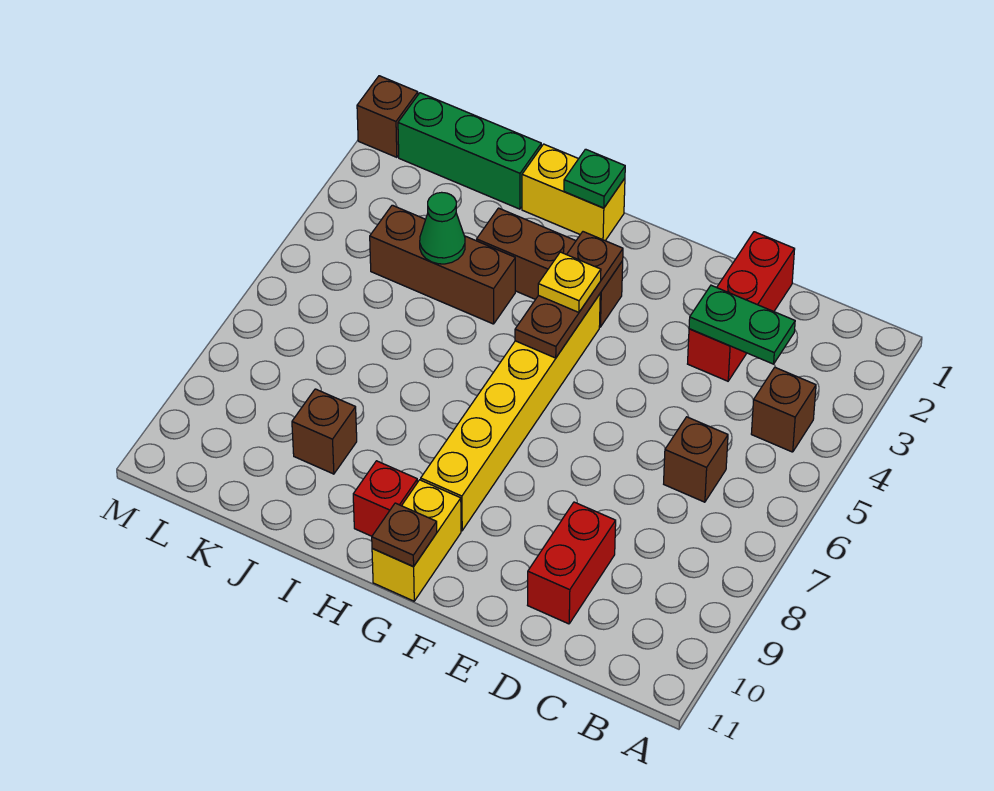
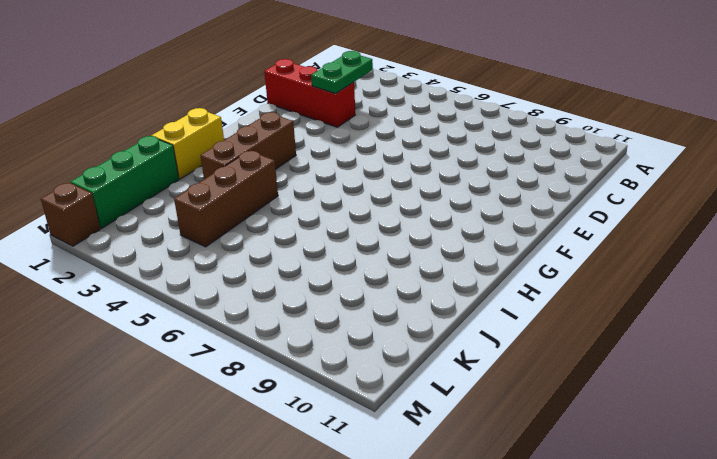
none -> brown brick B4 level 1
none -> brown brick C6 level 1
none -> red brick D9:D10 level 1

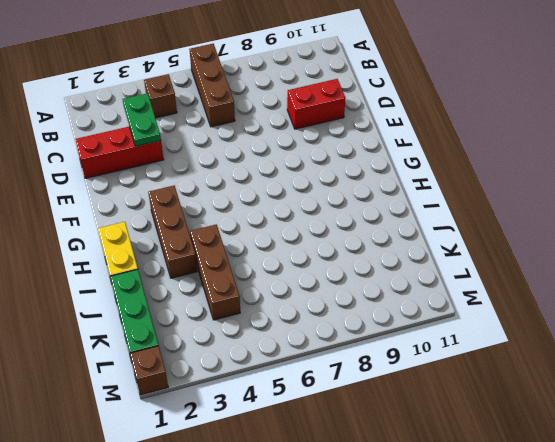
brown brick A6:C6 level 1 -> brown brick C6 level 1
none -> yellow brick G4:G9 level 1
none -> yellow brick G10:G11 level 1
none -> red brick H10 level 1

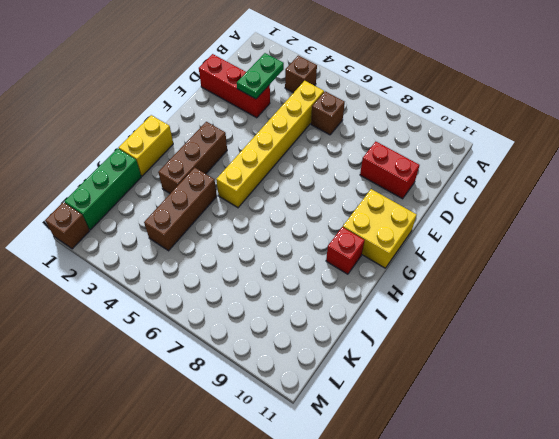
yellow brick C5:H5 level 1 -> yellow brick G4:G9 level 1
yellow brick F10:G11 level 1 -> yellow brick G10:G11 level 1
none -> brown brick J9 level 1
none -> brown plate G3:G5 level 2
none -> brown plate G11 level 2

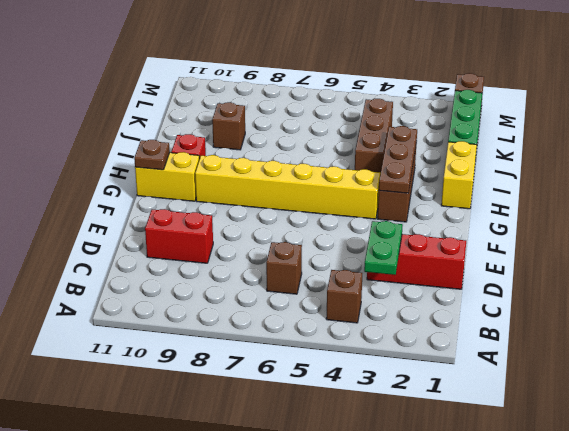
brown plate G3:I3 level 2 -> brown plate G3:G5 level 2
none -> green plate H1 level 2
none -> green cone J4 level 2
none -> yellow plate G4 level 3

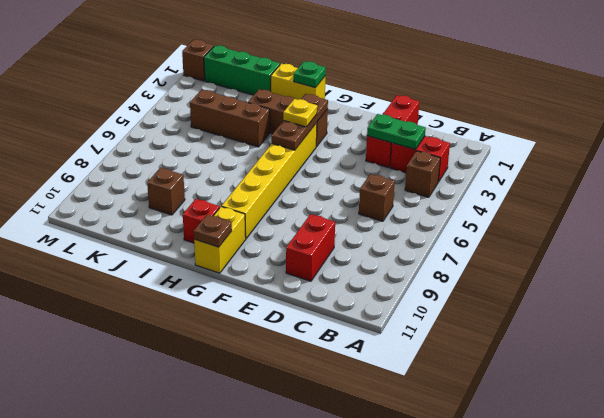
red brick B3:C3 level 1 -> none
none -> green cone J4 level 2

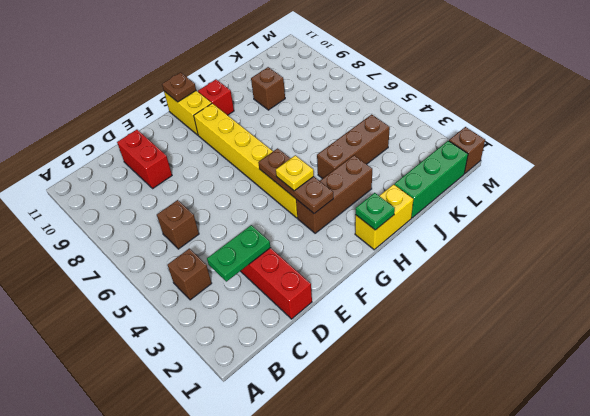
none -> green cone J4 level 2

